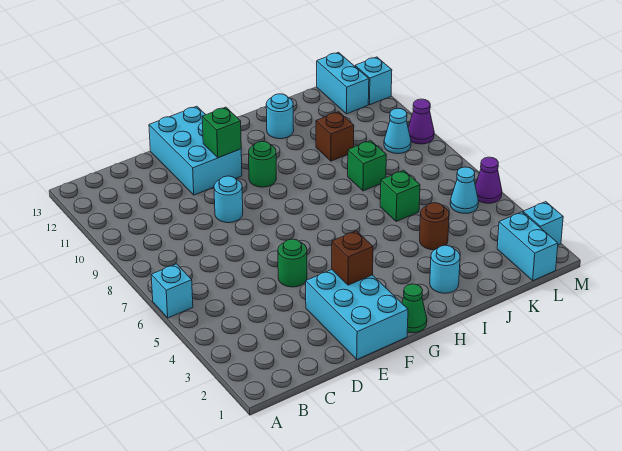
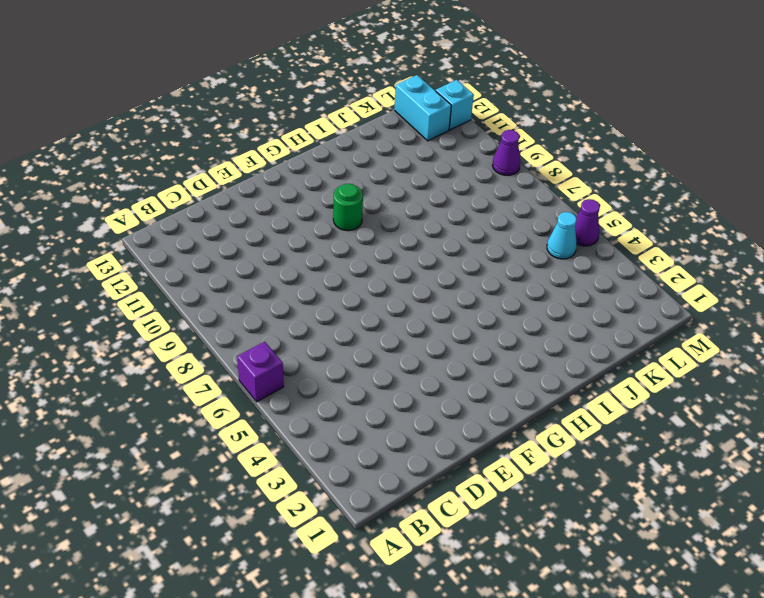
purple brick A6 level 1 -> cyan brick A6 level 1
none -> cyan brick E1:F3 level 1
none -> green round brick E5 level 1
none -> cyan round brick E9 level 1

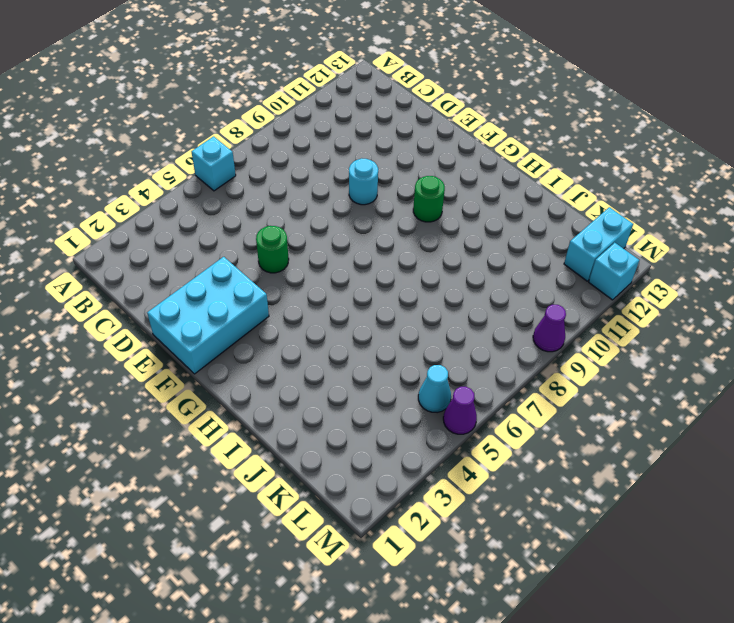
none -> cyan brick E11:F13 level 1
none -> green cone G1 level 1
none -> cyan round brick I2 level 1

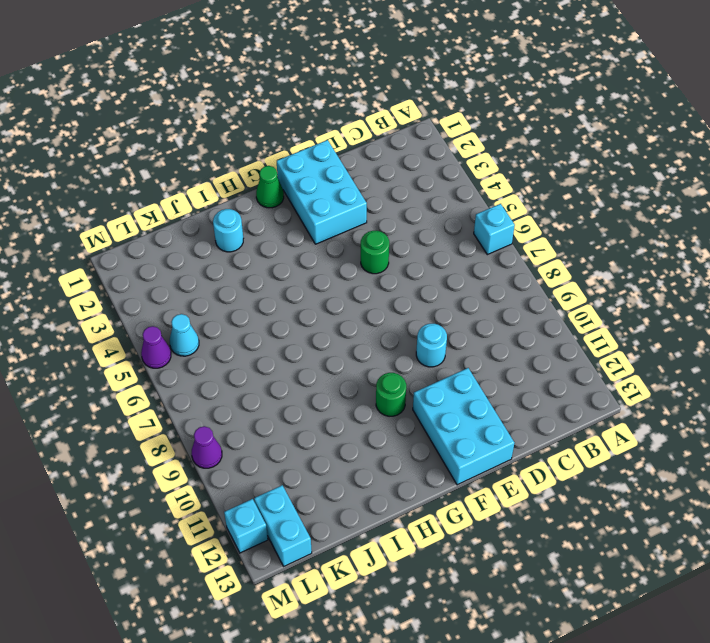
none -> cyan round brick I12 level 1
none -> brown round brick J4 level 1
none -> green brick J6 level 1

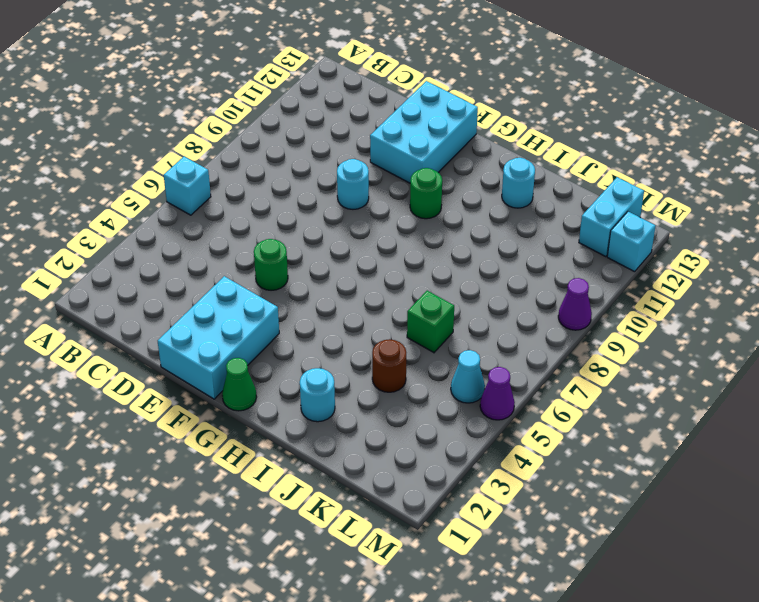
none -> green brick J8 level 1
none -> brown brick J10 level 1
none -> cyan brick L1:L2 level 1

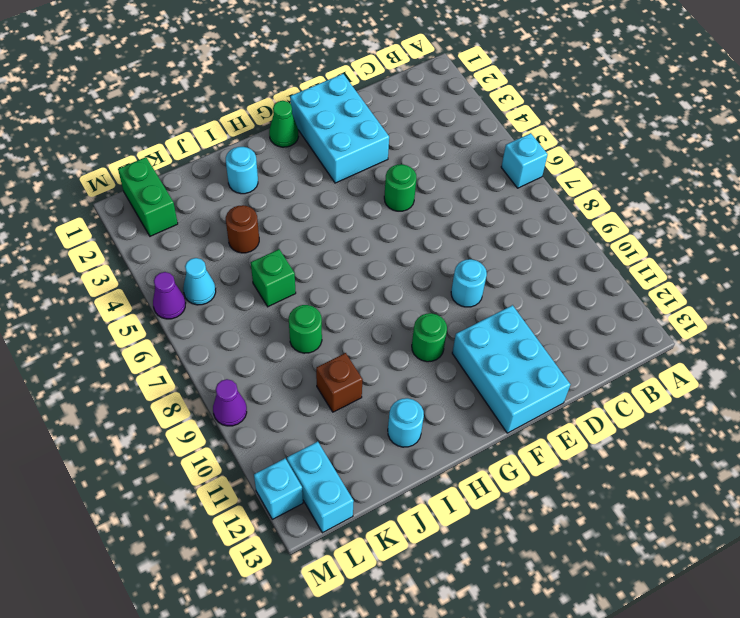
green round brick J8 level 1 -> green brick J8 level 1
green brick L1:L2 level 1 -> cyan brick L1:L2 level 1
none -> cyan cone L9 level 1
none -> cyan brick M2 level 1
none -> brown brick F3 level 2

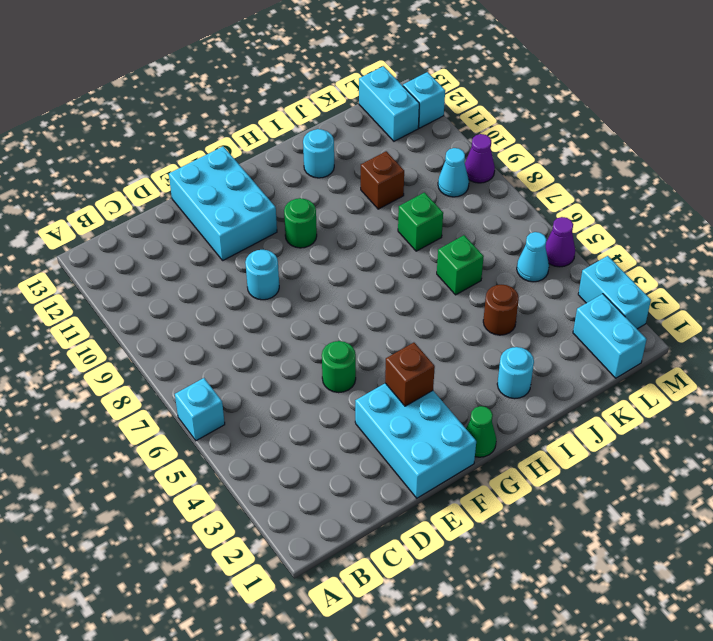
cyan brick M2:M3 level 1 -> cyan brick M2 level 1
none -> green brick F11 level 2

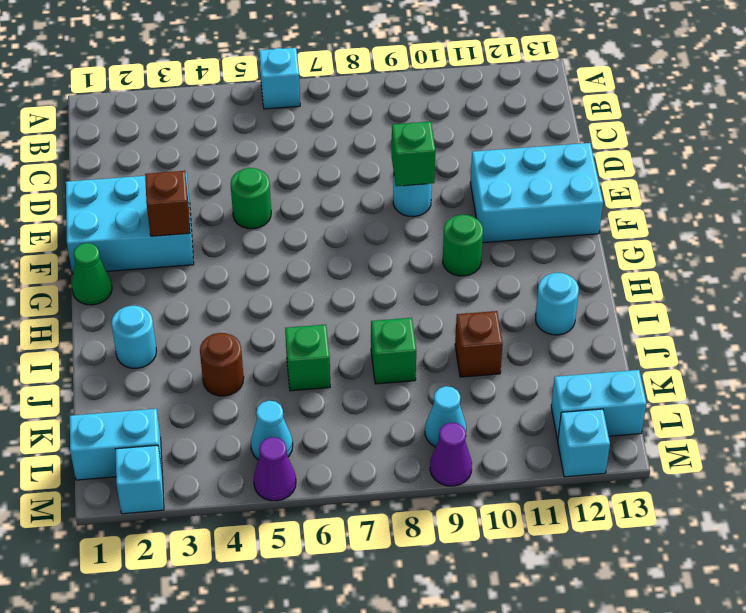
green brick E9 level 2 -> green brick F11 level 2

